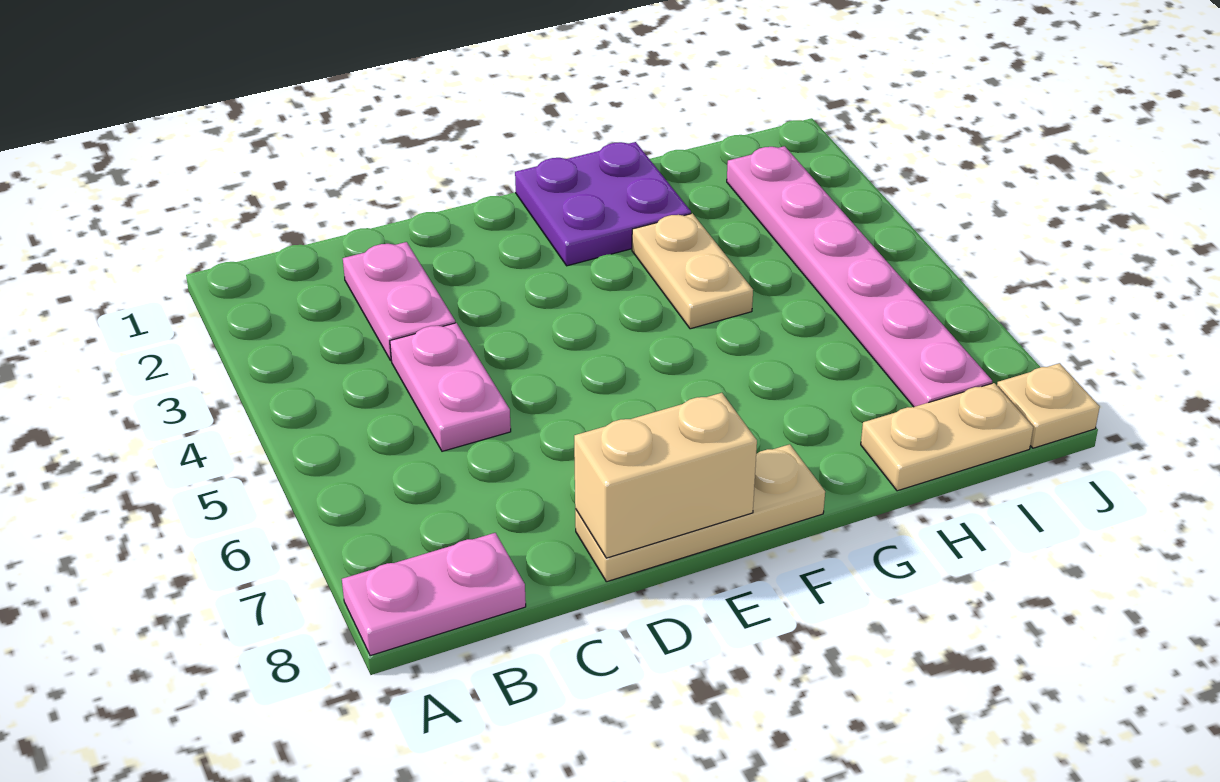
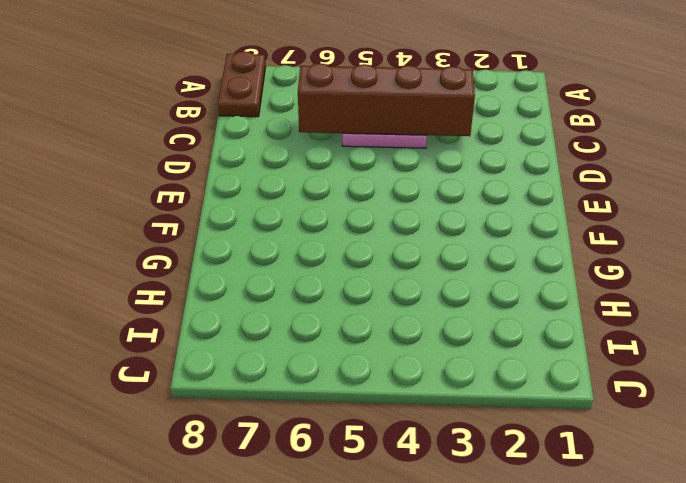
brown plate A8:B8 level 1 -> pink plate A8:B8 level 1
brown brick C3:C6 level 2 -> none
none -> pink plate C2:C3 level 1
none -> tan plate D8:F8 level 1

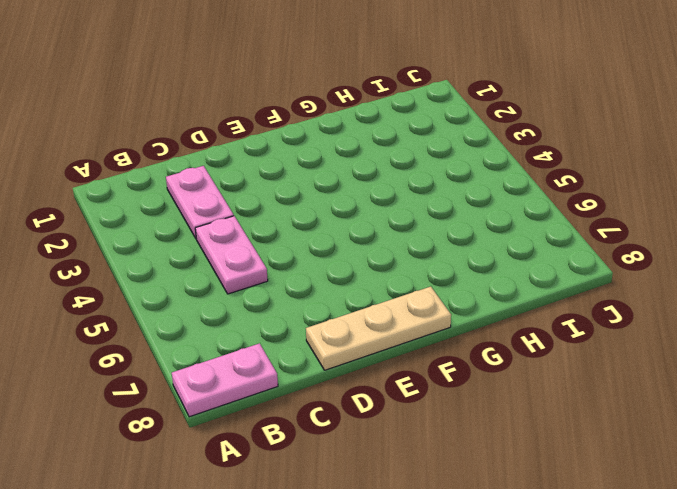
none -> purple plate F1:G2 level 1
none -> tan plate G3:G4 level 1

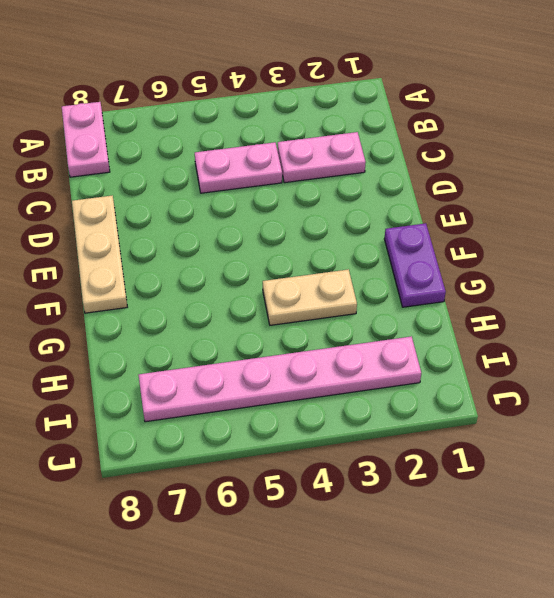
purple plate F1:G1 level 1 -> purple plate F1:G2 level 1
none -> tan plate H8:I8 level 1
none -> tan plate J8 level 1

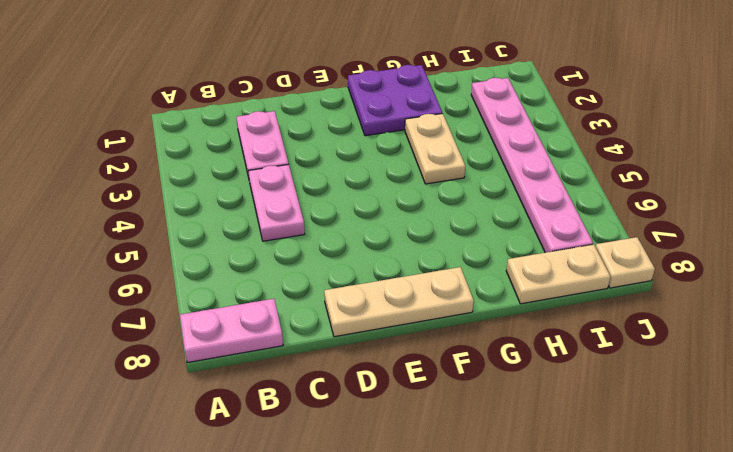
none -> tan brick D8:E8 level 2

